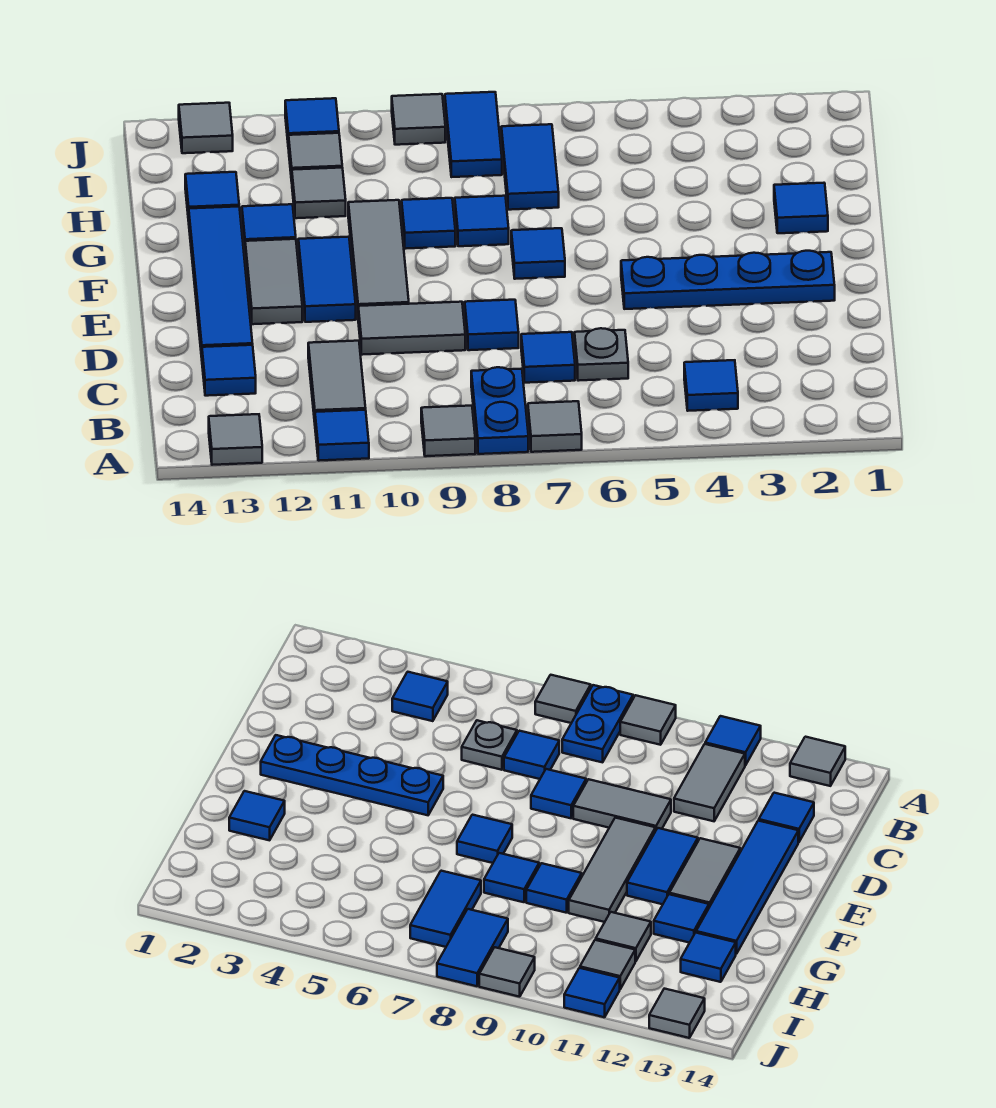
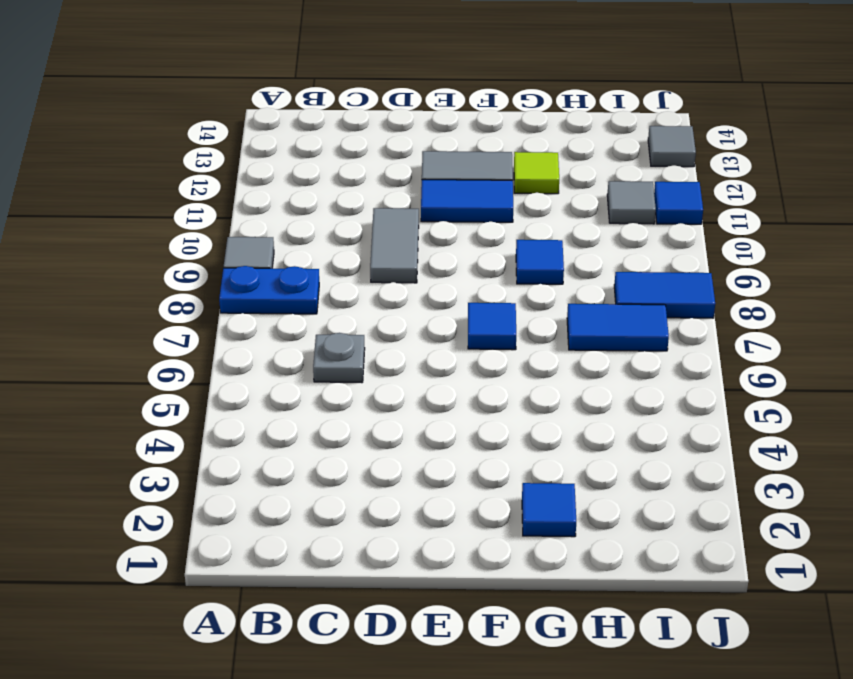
lime tile G12 level 1 -> blue tile G12 level 1
none -> grey tile A7 level 1
none -> blue tile A11 level 1
none -> grey tile A13 level 1
none -> blue tile B4 level 1

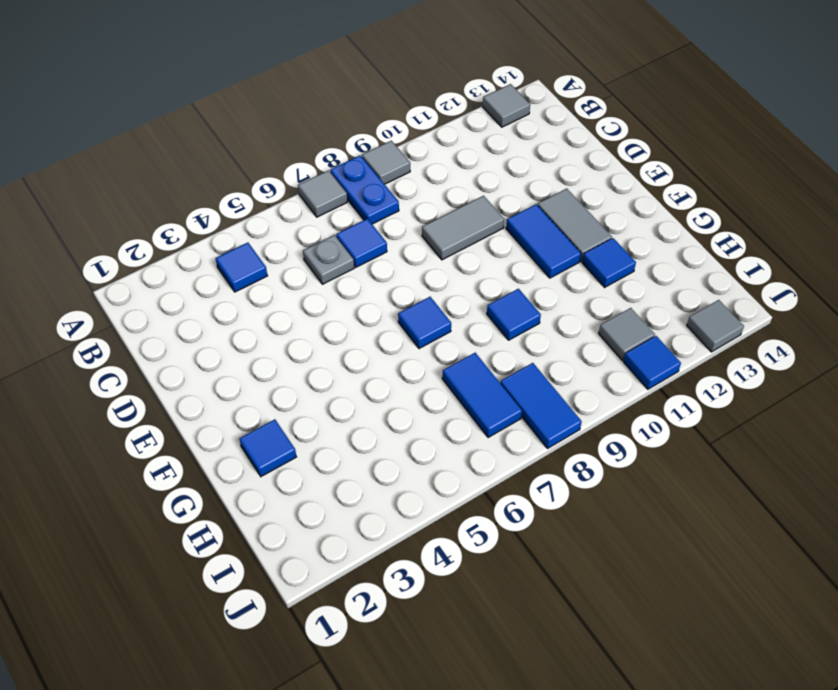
none -> blue tile A11 level 1
none -> grey tile B11:C11 level 1
none -> blue tile C13 level 1
none -> blue tile D8 level 1

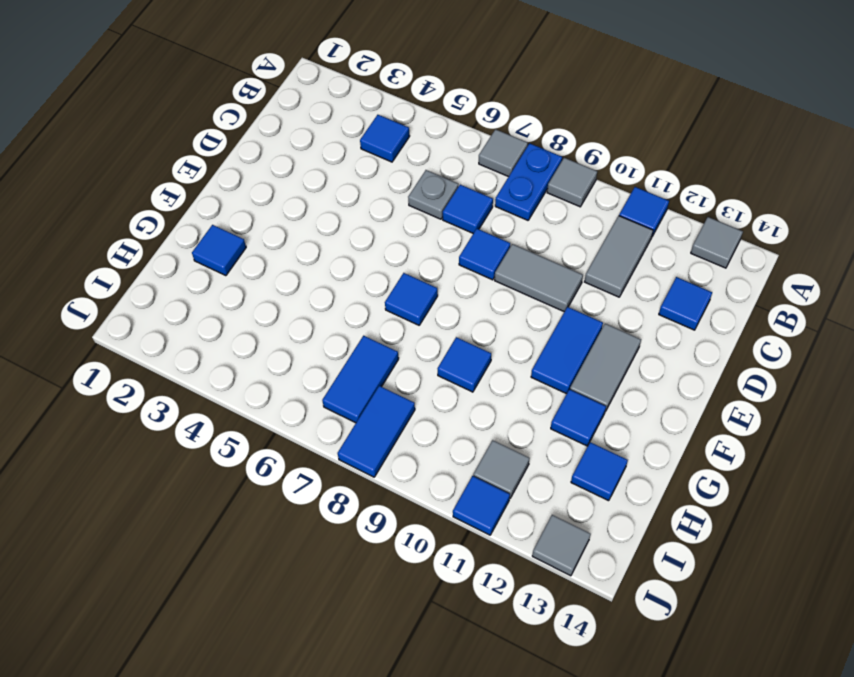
none -> blue tile D13:G13 level 1
none -> blue plate E2:E5 level 1
none -> grey tile E10:G10 level 1
none -> blue tile G8 level 1

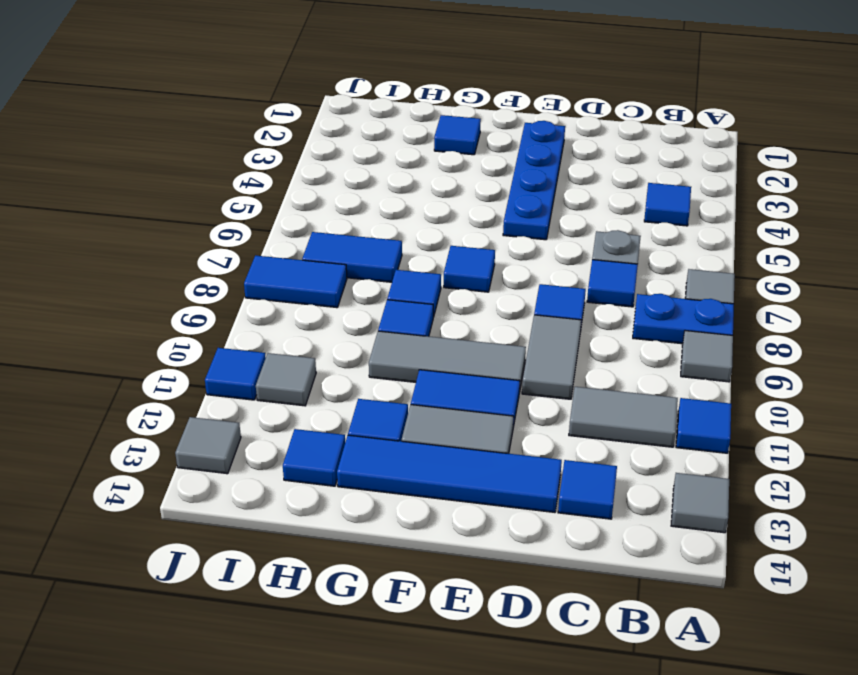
none -> grey tile H11 level 1
none -> grey tile J9 level 1

